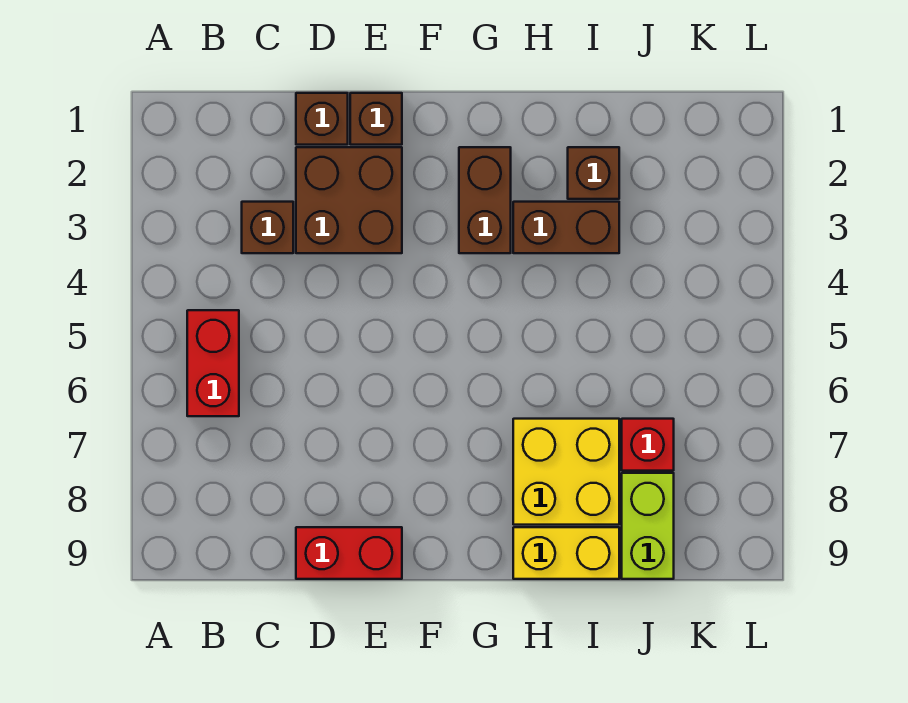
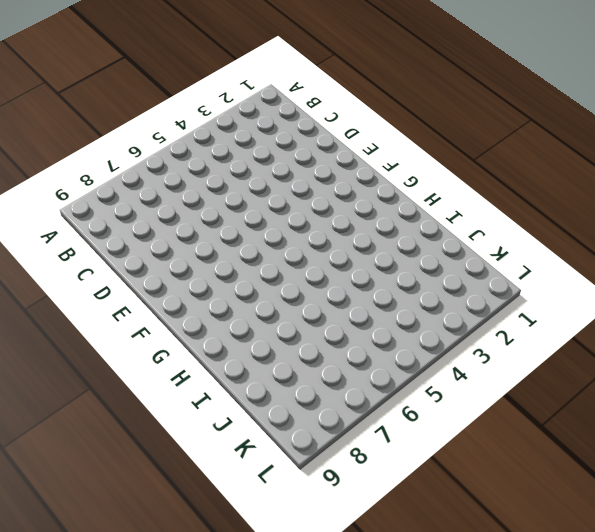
none -> red brick B5:B6 level 1
none -> brown brick C3 level 1
none -> brown brick D1 level 1

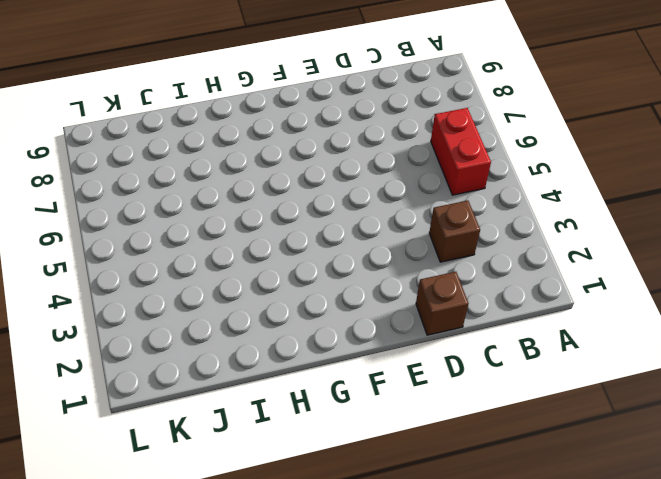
none -> brown brick D2:E3 level 1
none -> red brick D9:E9 level 1
none -> brown brick E1 level 1

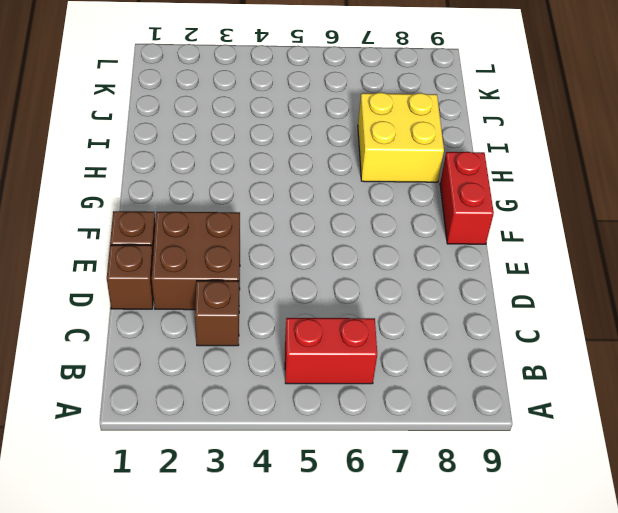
red brick F9:G9 level 1 -> red brick D9:E9 level 1
none -> brown brick G2:G3 level 1
none -> brown brick H3:I3 level 1
none -> yellow brick H9:I9 level 1

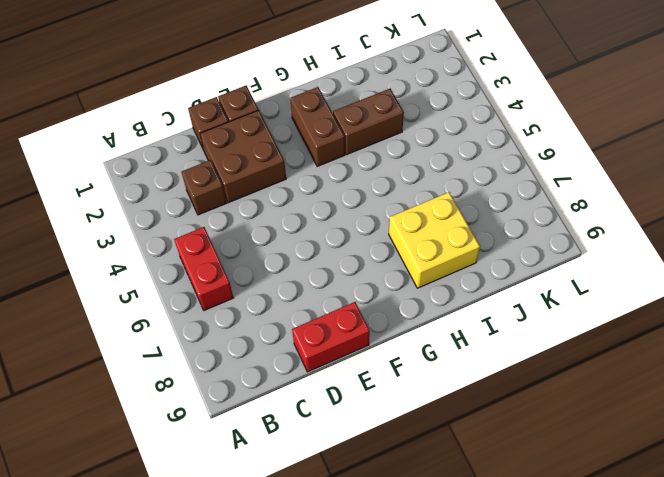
none -> yellow brick H9:I9 level 1
none -> brown brick I2 level 1
none -> red brick J7 level 1

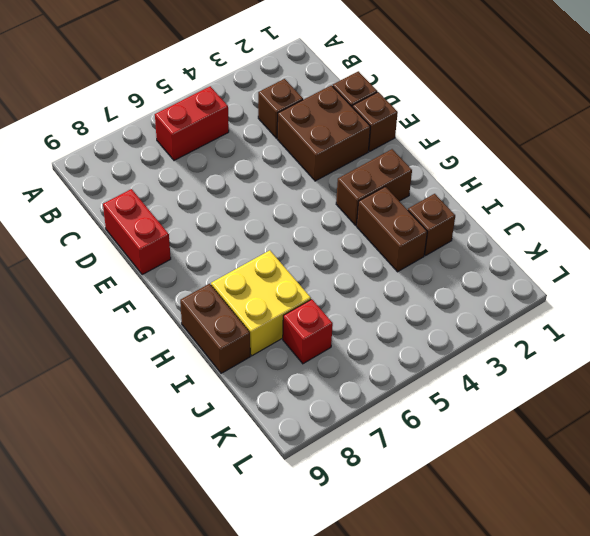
brown brick H9:I9 level 1 -> yellow brick H9:I9 level 1
none -> lime brick J8:J9 level 1

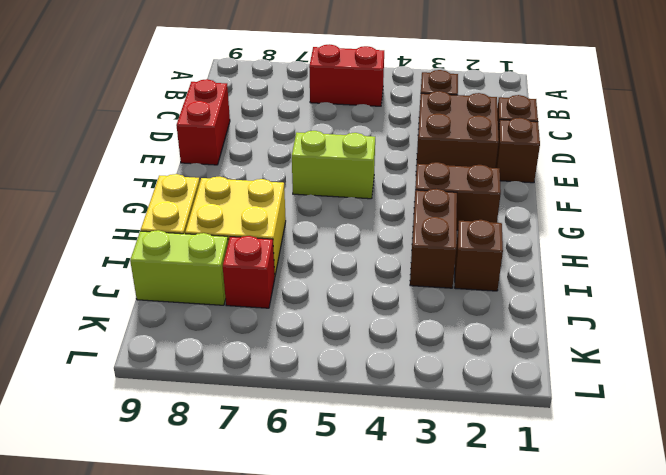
lime brick F5:F6 level 1 -> none

